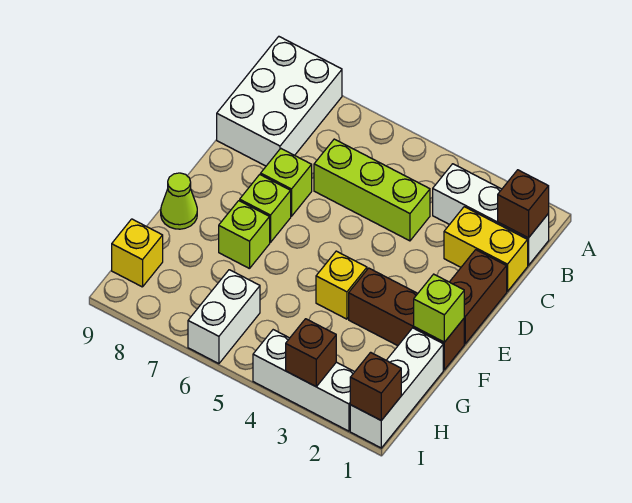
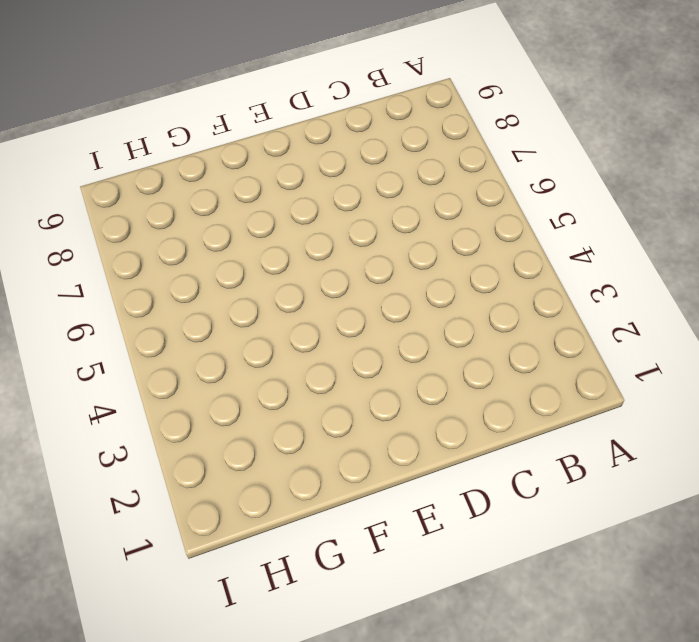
none -> white brick A8:C9 level 1
none -> white brick B1:B3 level 1
none -> yellow brick C1:C2 level 1

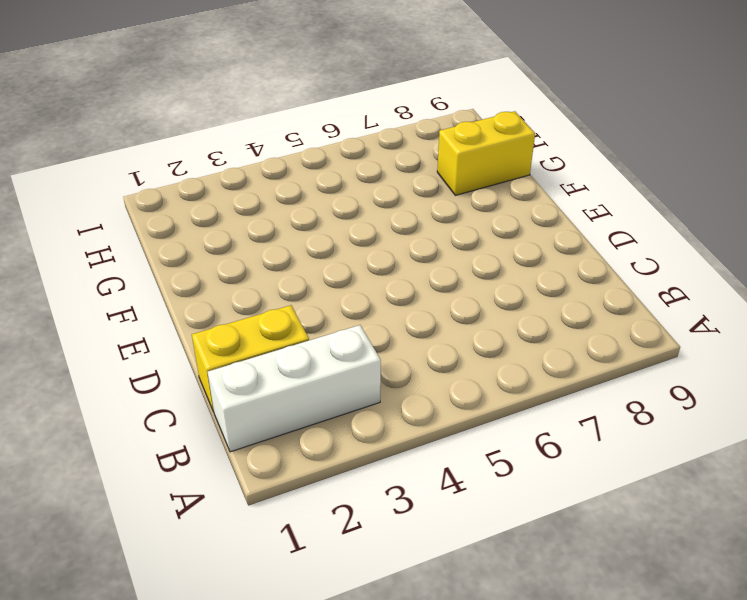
yellow brick G8:G9 level 1 -> none
none -> white brick A8:C9 level 1
none -> lime brick C4:C6 level 1
none -> brown brick D1:E1 level 1

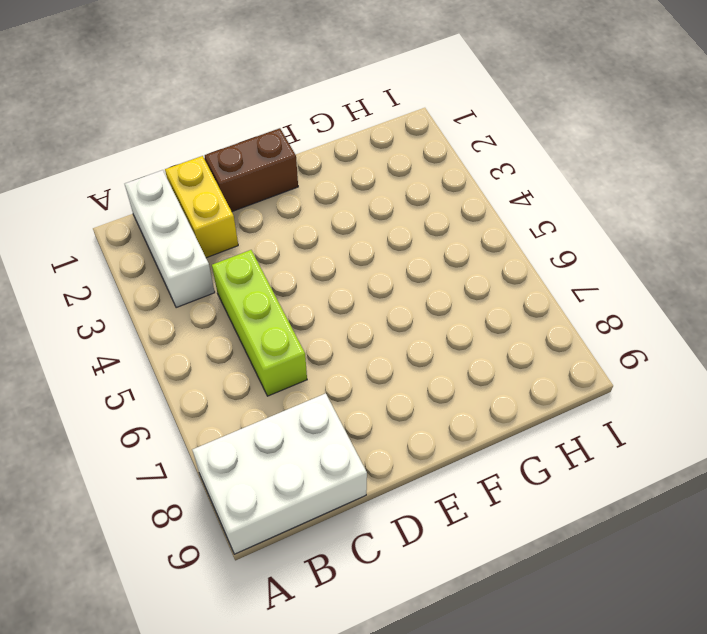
none -> lime brick D7 level 1
none -> lime brick E7 level 1
none -> brown brick F1:F3 level 1

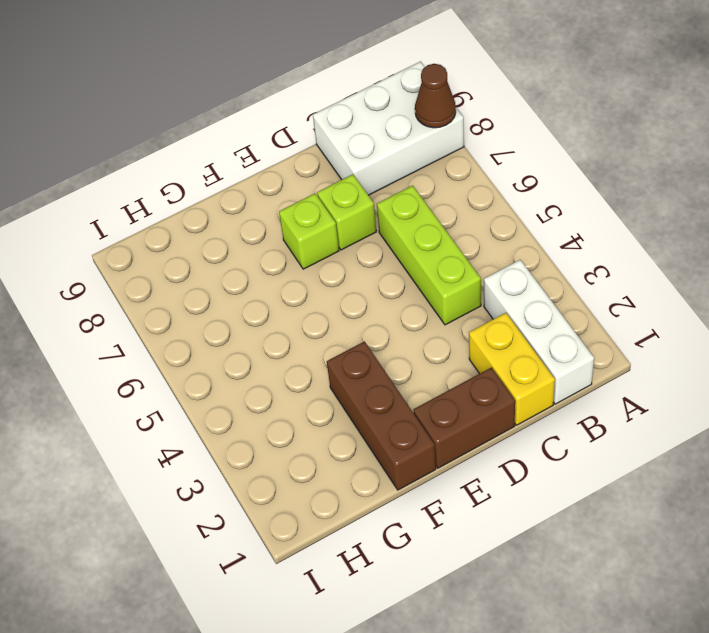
brown cone A8 level 2 -> none
none -> yellow brick F4 level 1
none -> lime brick F7 level 1
none -> lime cone F9 level 1

